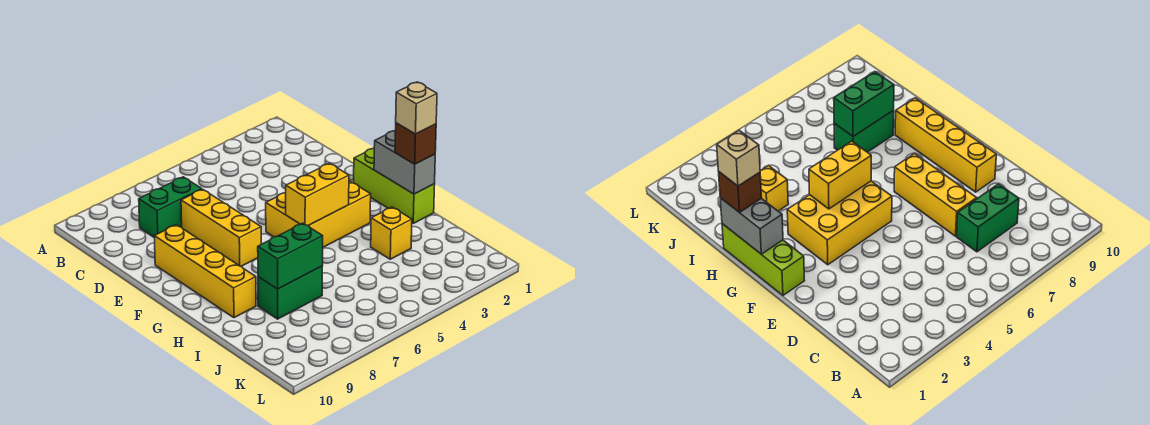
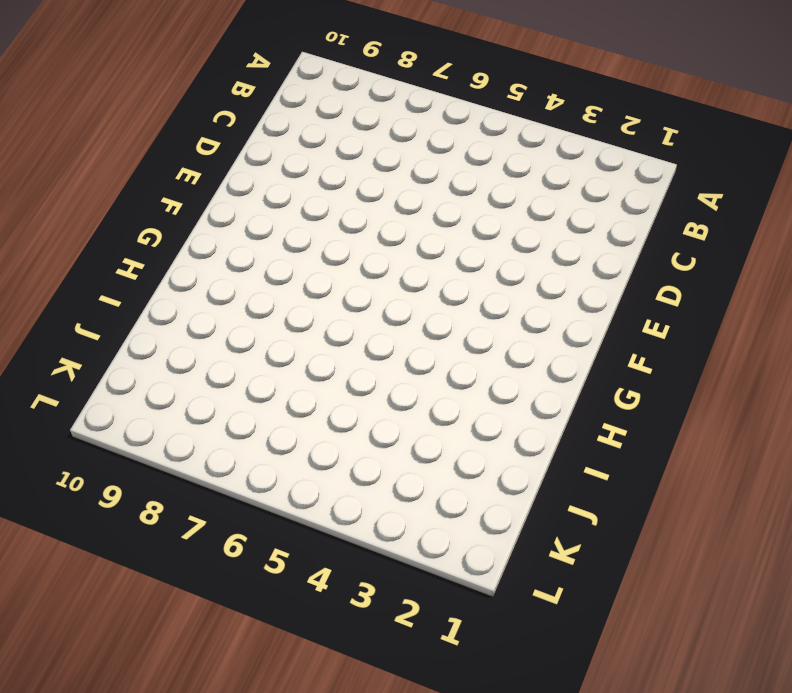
none -> green brick C7:C8 level 1
none -> yellow brick D7:F7 level 1
none -> yellow brick E9:H9 level 1

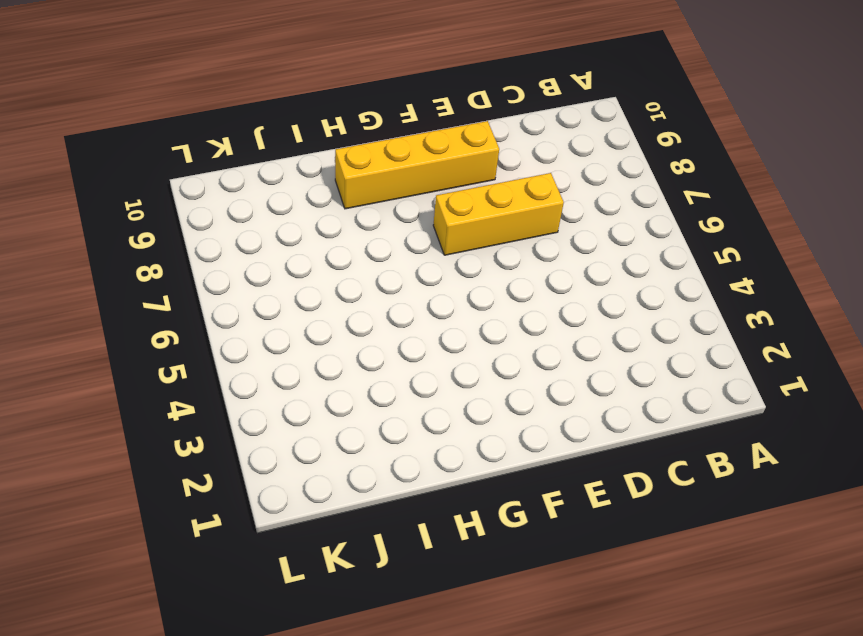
none -> green brick C7:C8 level 1
none -> lime brick F1:H1 level 1
none -> yellow brick F3:G5 level 1

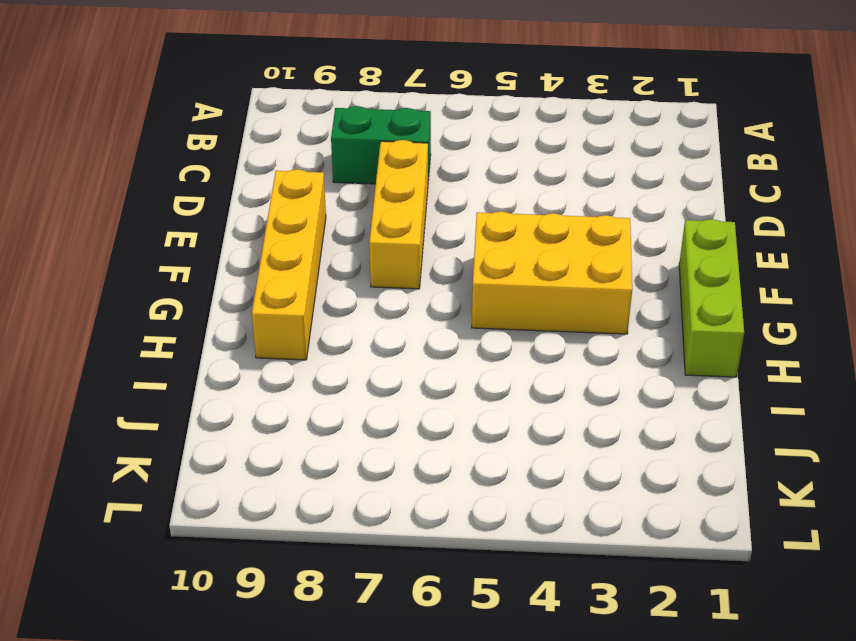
none -> yellow brick I3 level 1
none -> green brick I7:I8 level 1
none -> grey brick G1:H1 level 2

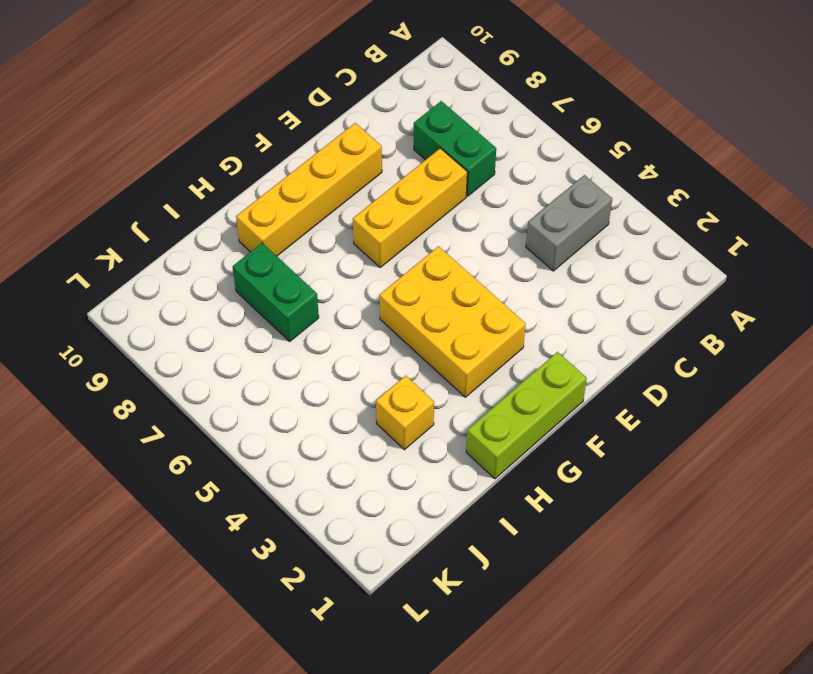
grey brick B4:C4 level 1 -> grey brick G1:H1 level 2
none -> yellow brick G4:G5 level 2
none -> green brick I7:I8 level 2
none -> brown brick H1 level 3

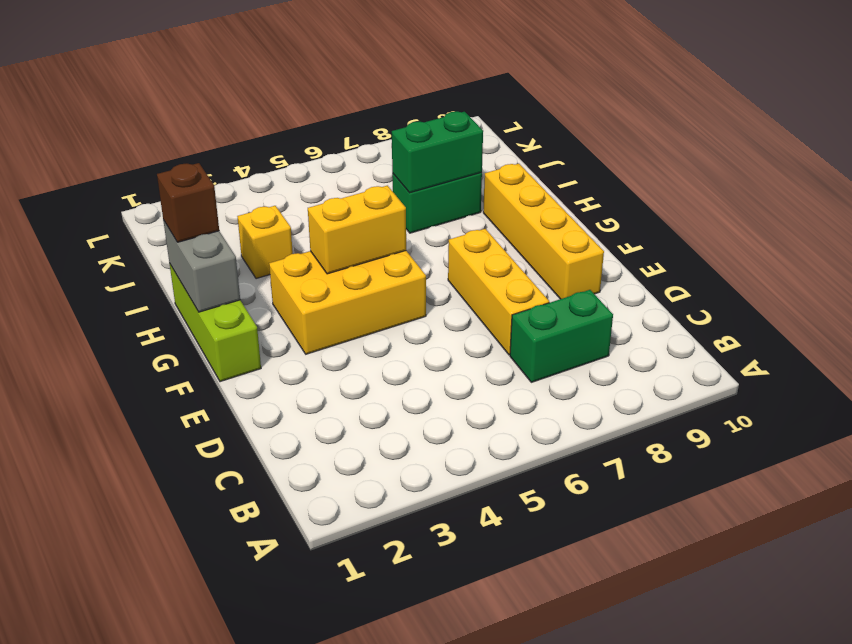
none -> tan brick H1 level 4

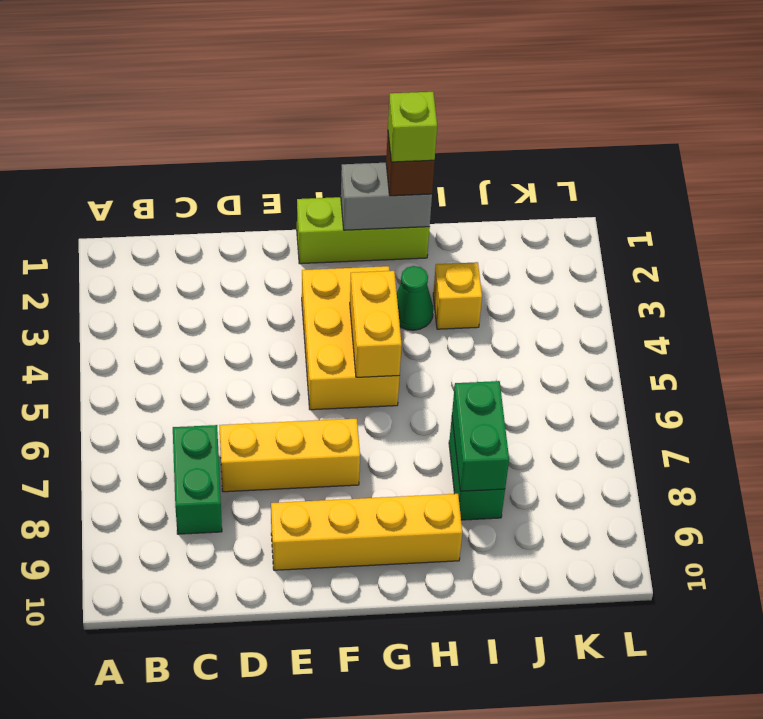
lime brick H1 level 4 -> tan brick H1 level 4
green cone H3 level 1 -> none

